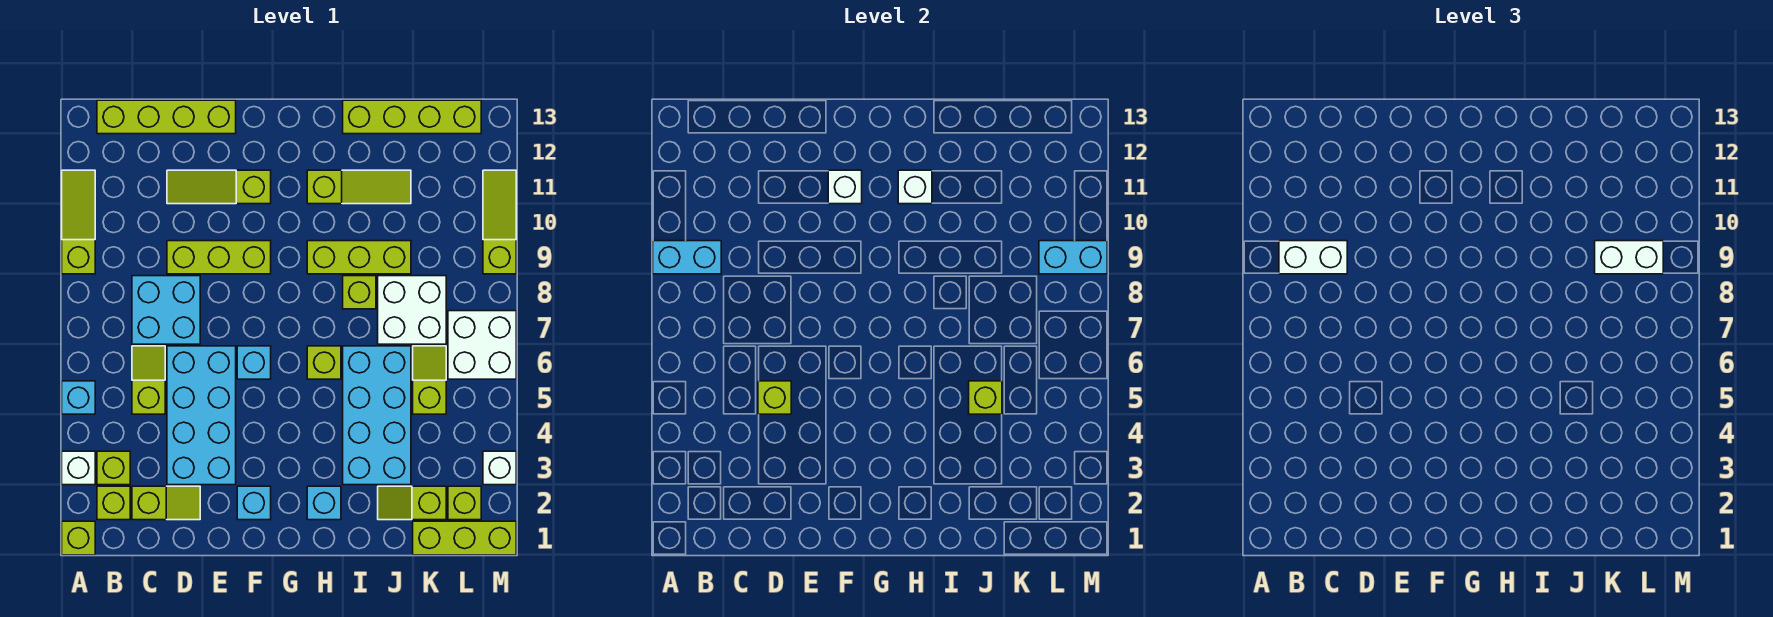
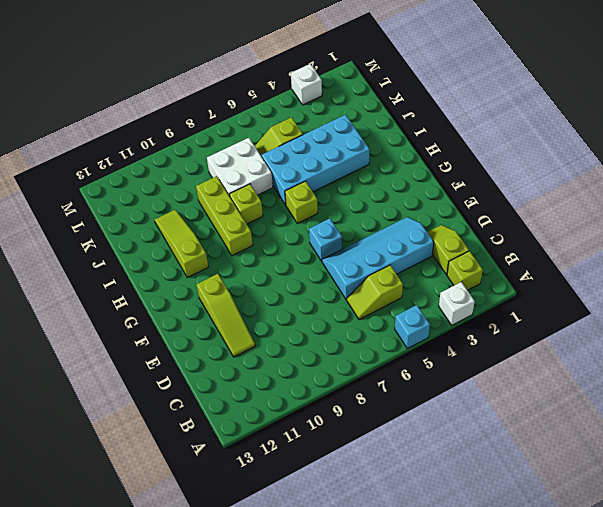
cyan slope D3:E6 level 1 top D -> cyan brick D3:E6 level 1
none -> lime brick A1 level 1
none -> lime slope A9:A11 level 1 top 9
none -> lime brick B3 level 1
none -> lime brick B13:E13 level 1

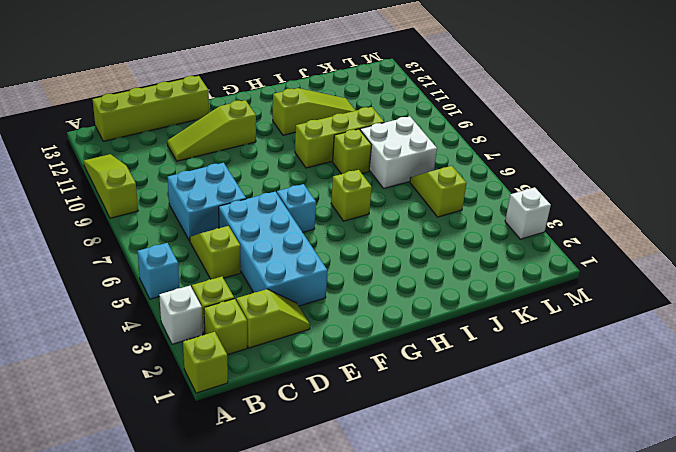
none -> lime brick D9:F9 level 1
none -> cyan brick F2 level 1
none -> cyan brick H2 level 1
none -> cyan brick I3:J6 level 1

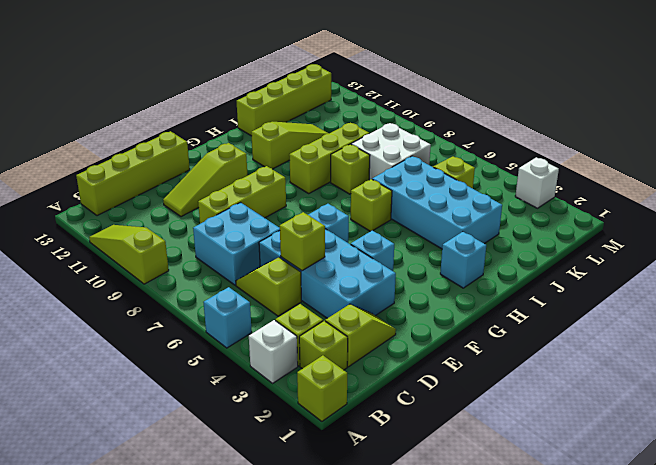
cyan brick F4 level 1 -> cyan brick F2 level 1
none -> lime slope J2:K2 level 1 top K
none -> lime brick K1:M1 level 1
none -> lime brick L2 level 1
none -> white brick L6:M7 level 1

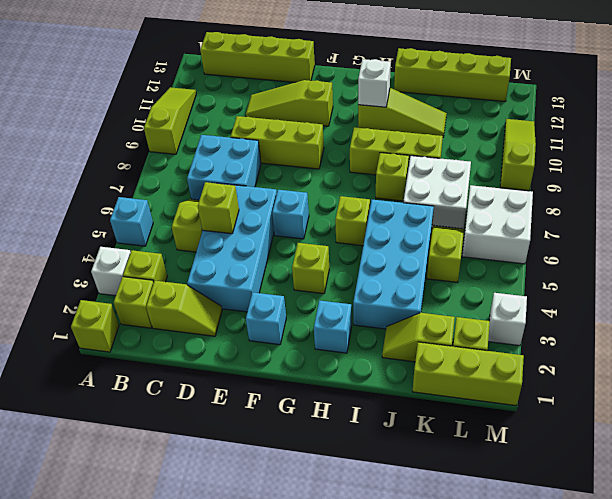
lime brick G4 level 1 -> lime brick J5 level 2
none -> cyan brick A9:B9 level 2
none -> white brick F11 level 2
none -> cyan brick L9:M9 level 2
none -> white brick B9:C9 level 3

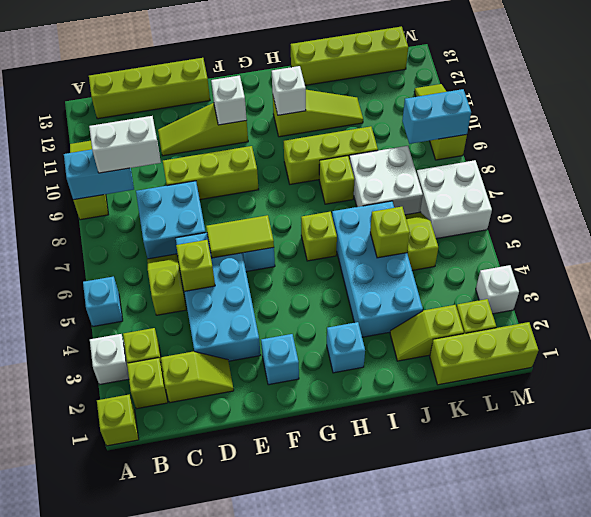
lime tile E6:F6 level 2 -> none
none -> white brick K9:L9 level 3

